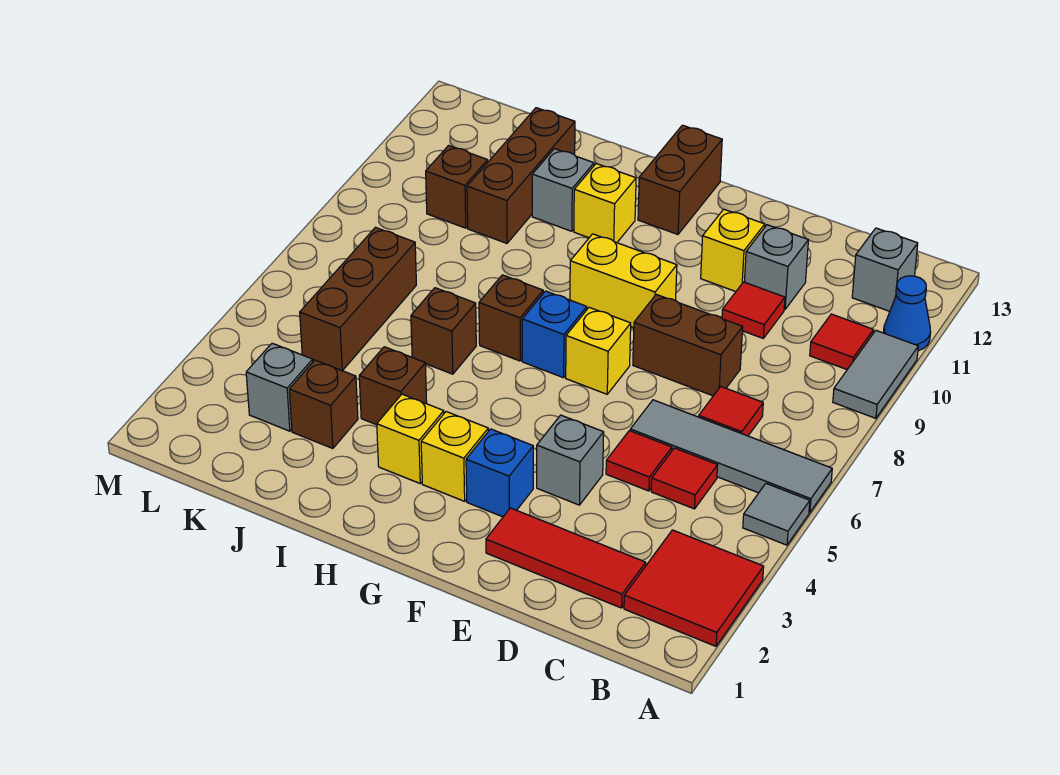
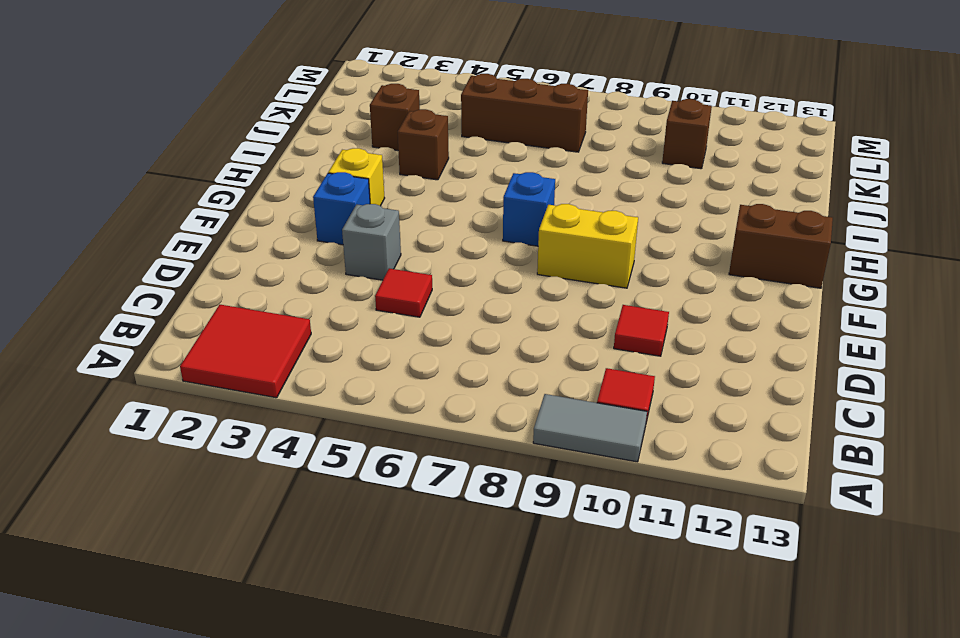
yellow brick F8:F9 level 1 -> yellow brick F9:G9 level 1
none -> grey tile A5 level 1
none -> grey tile A6:D6 level 1
none -> blue cone A11 level 1
none -> grey brick B12 level 1

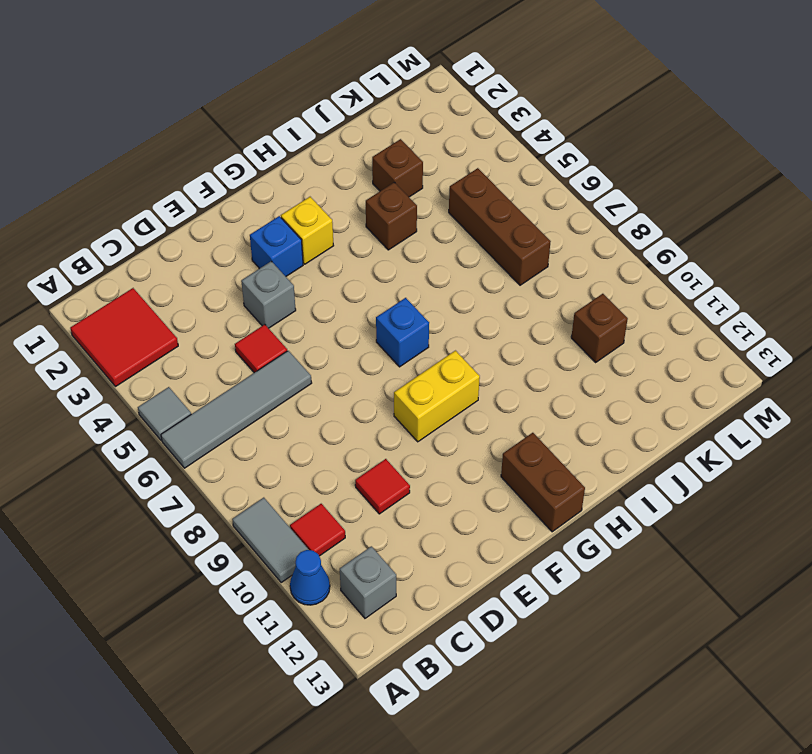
none -> red tile C2:E2 level 1
none -> red tile C5 level 1
none -> red tile C7 level 1
none -> brown brick D8:E8 level 1

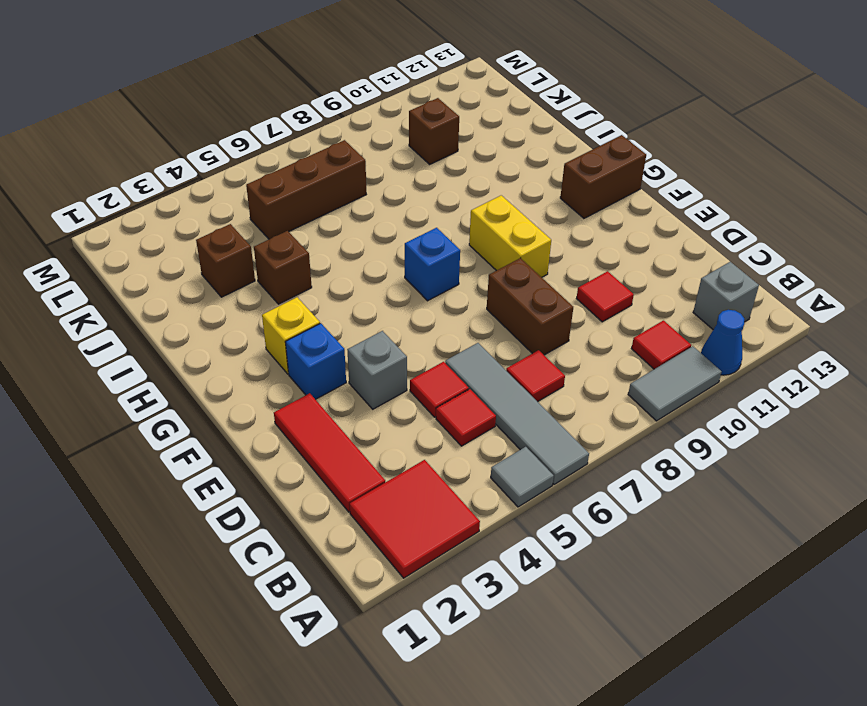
none -> grey brick D11 level 1
none -> yellow brick E11 level 1
none -> yellow brick F7 level 1
none -> yellow brick H3 level 1

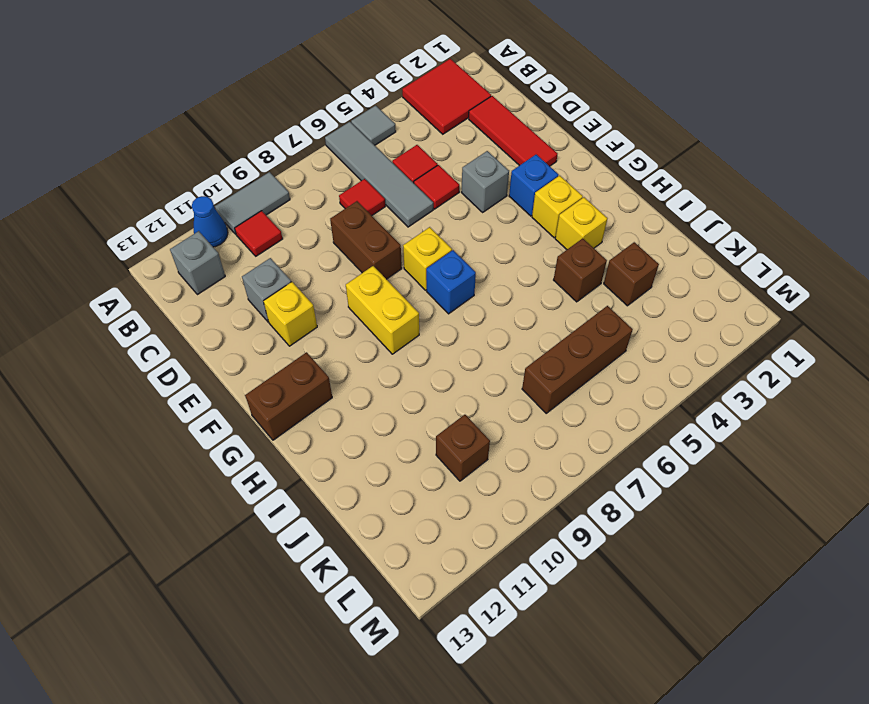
none -> red tile D10 level 1
none -> brown brick H7 level 1
none -> yellow brick H11 level 1
none -> brown brick I6 level 1

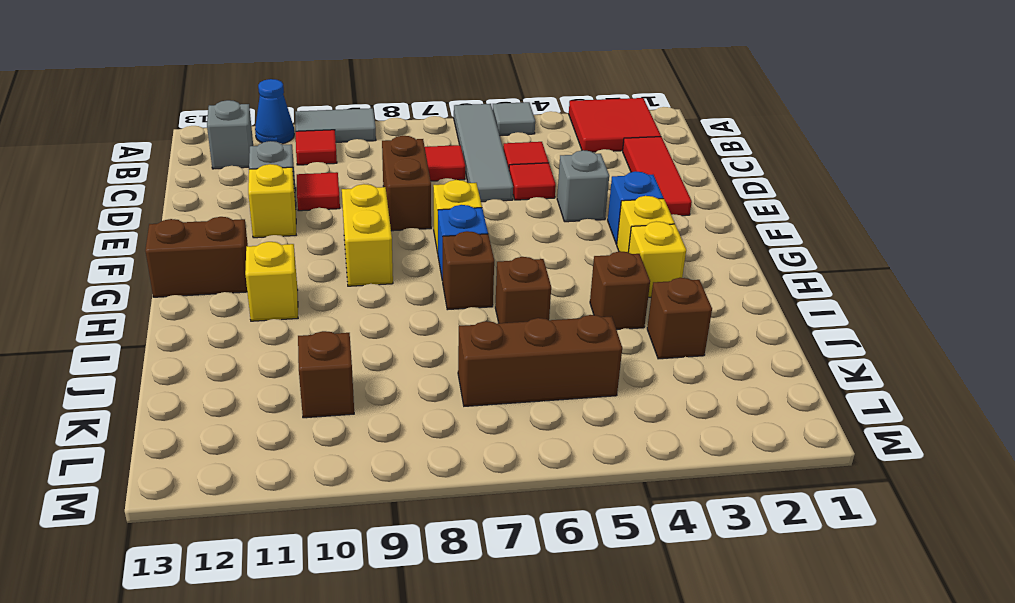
none -> grey brick I11 level 1
none -> brown brick J10:J12 level 1
none -> grey brick K3 level 1

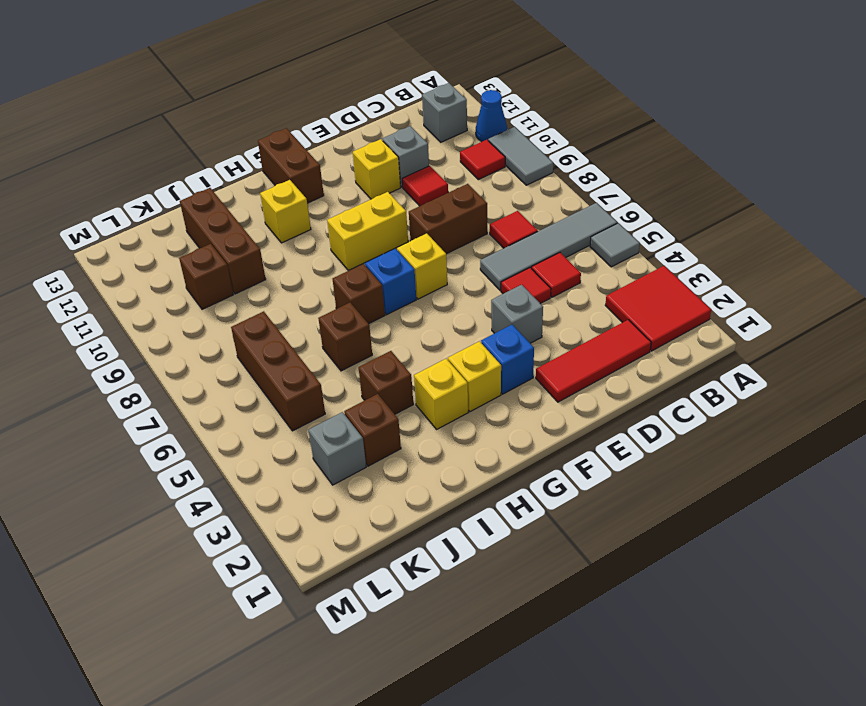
none -> grey brick I11 level 1

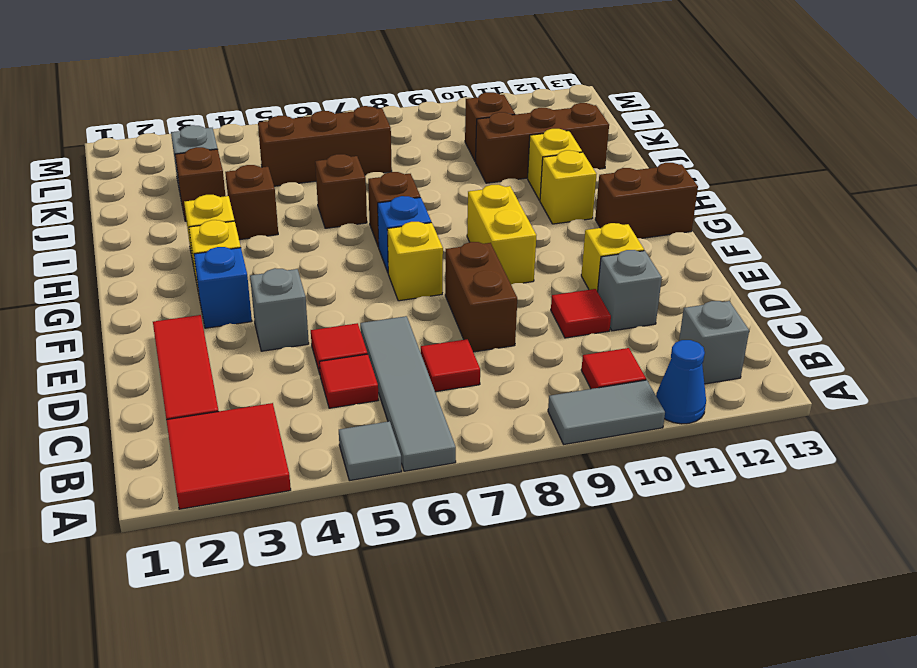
yellow brick I11 level 1 -> grey brick I11 level 1

